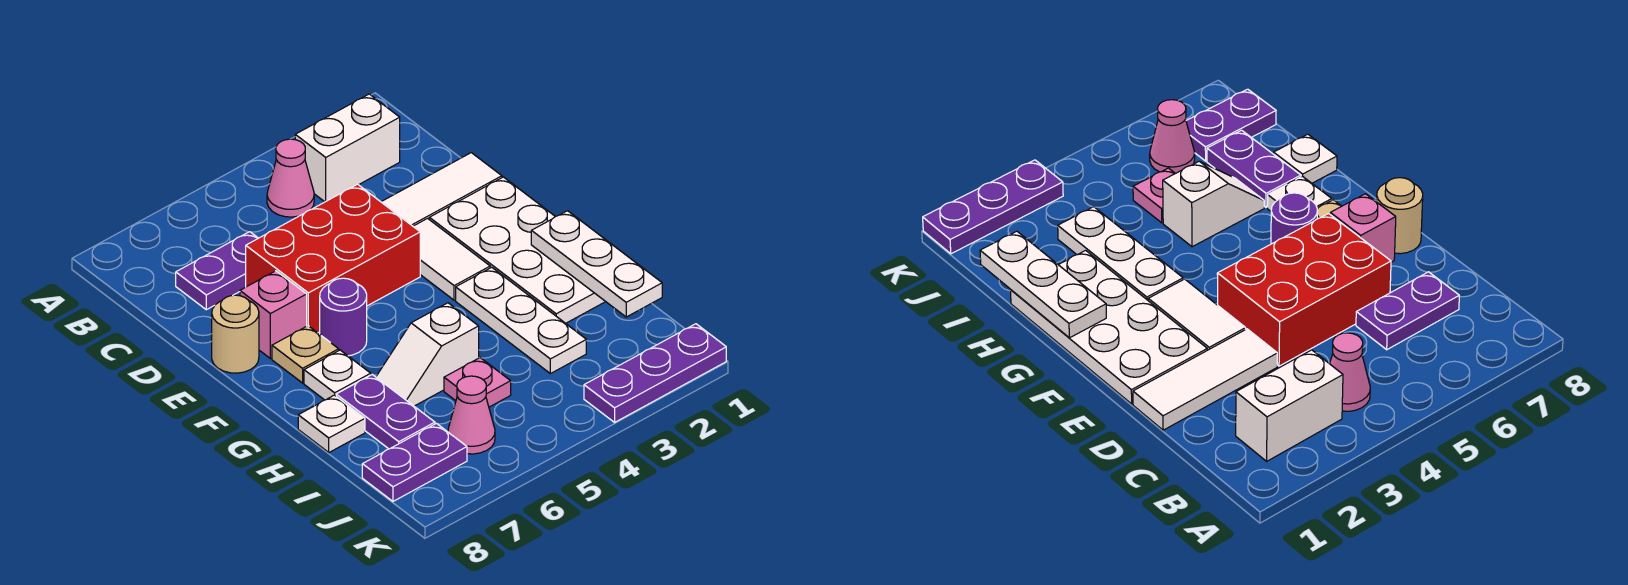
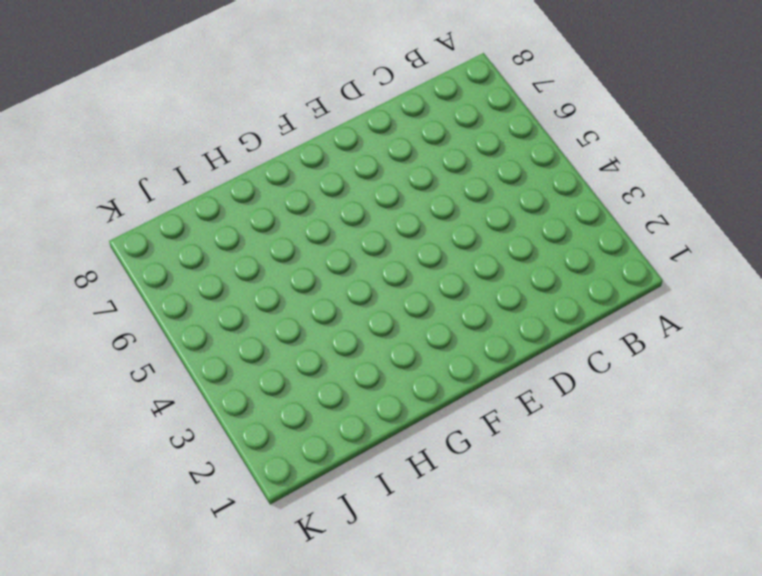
none -> white brick B2:B3 level 1
none -> pink cone B4 level 1
none -> purple plate C6:C7 level 1

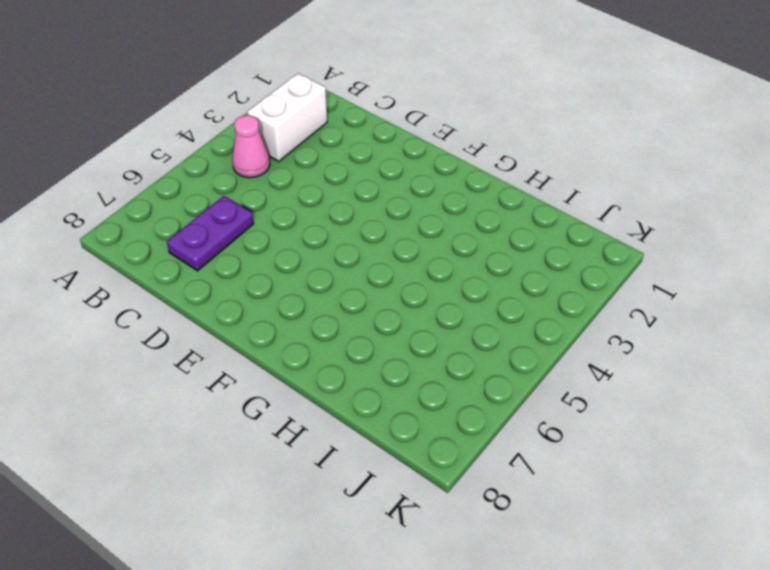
none -> white tile D1:D3 level 1
none -> red brick D4:E6 level 1
none -> white plate E1:H2 level 1

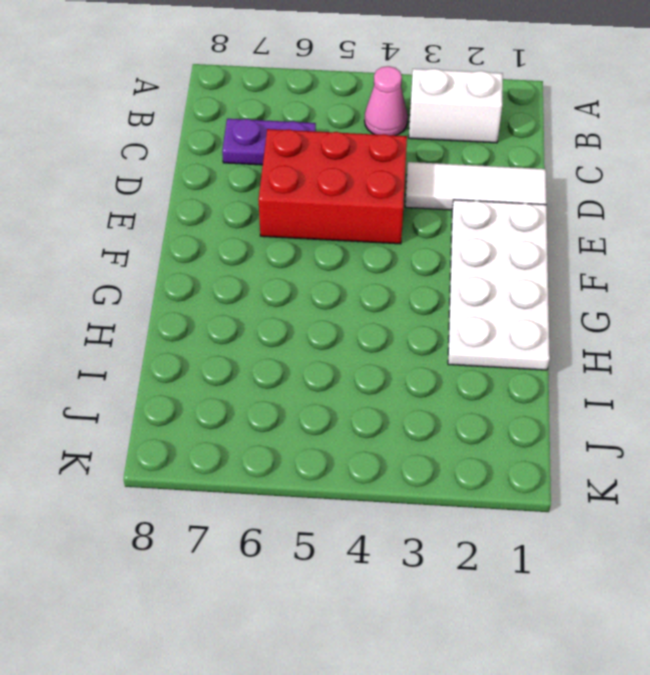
none -> white tile E3:F3 level 1
none -> pink brick E7 level 1
none -> tan round brick E8 level 1

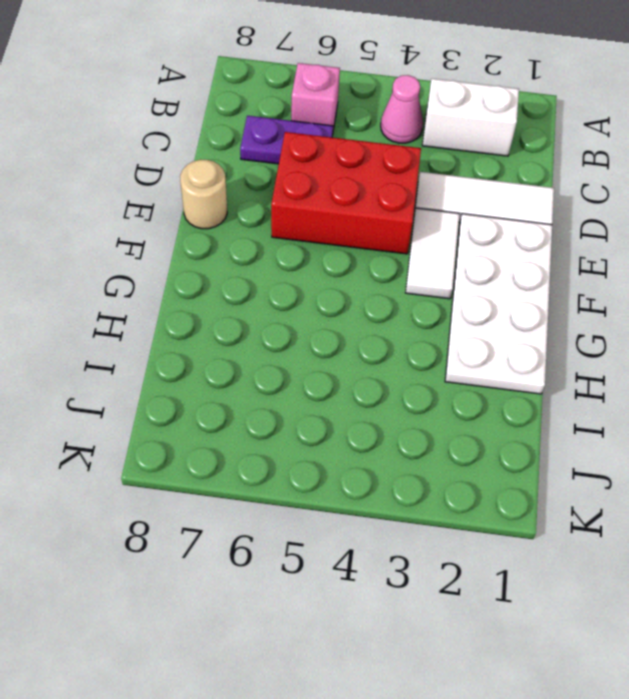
pink brick B6 level 1 -> pink brick E7 level 1
none -> purple round brick F6 level 1
none -> tan plate F7 level 1
none -> white plate G3:I3 level 1

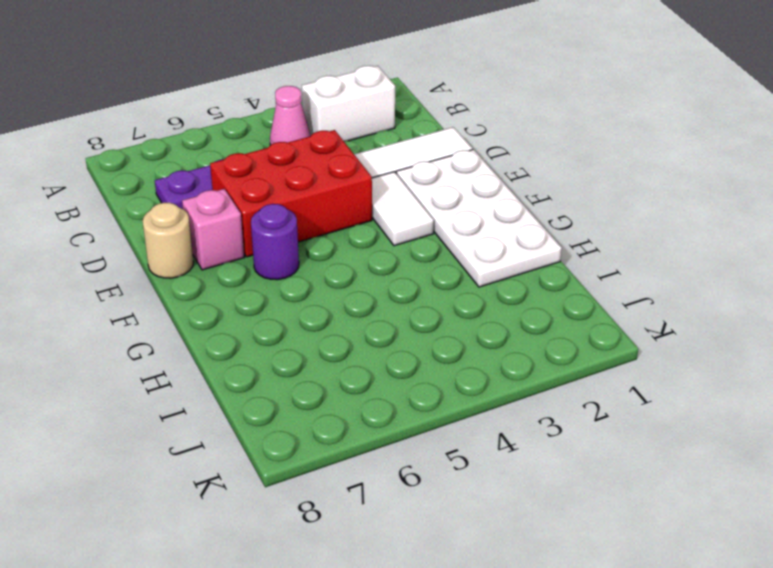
none -> tan plate F7 level 1
none -> white plate G3:I3 level 1
none -> white plate G7 level 1

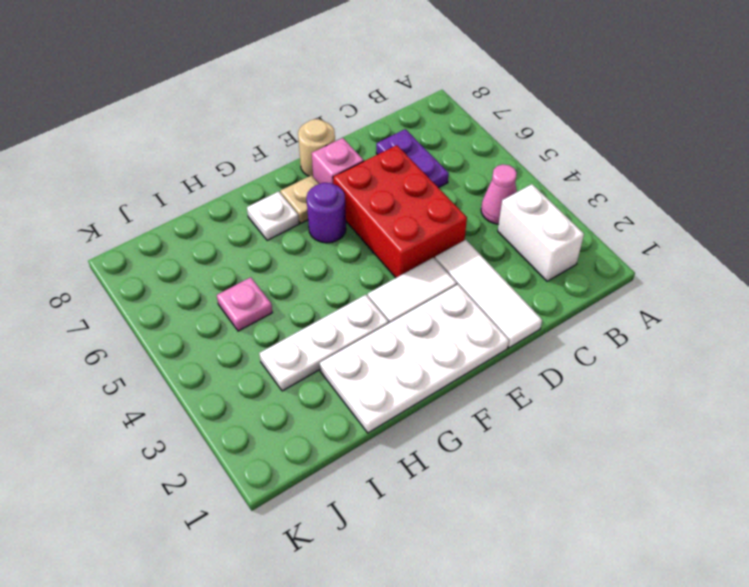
none -> white slope H5:H6 level 1 top 5
none -> purple plate H7:I7 level 1
none -> white plate H8 level 1

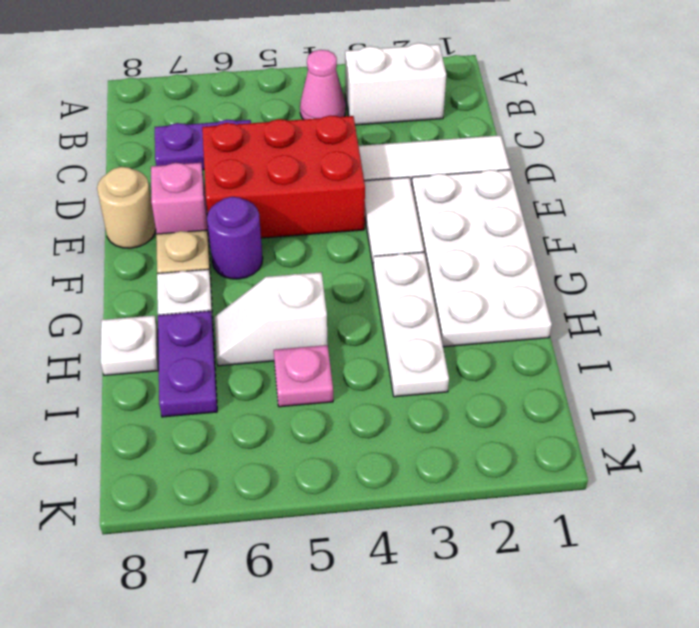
none -> pink cone J6 level 1
none -> purple plate J7:J8 level 1
none -> purple plate K1:K3 level 1

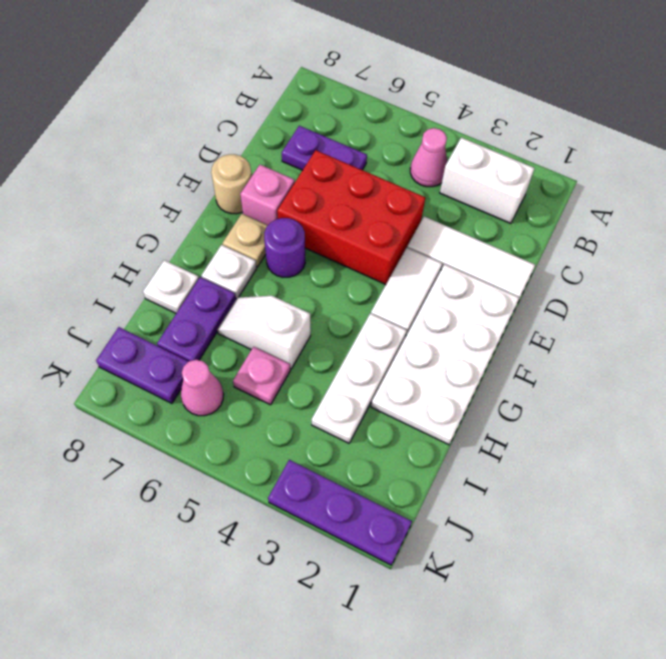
none -> white plate G1:I1 level 2

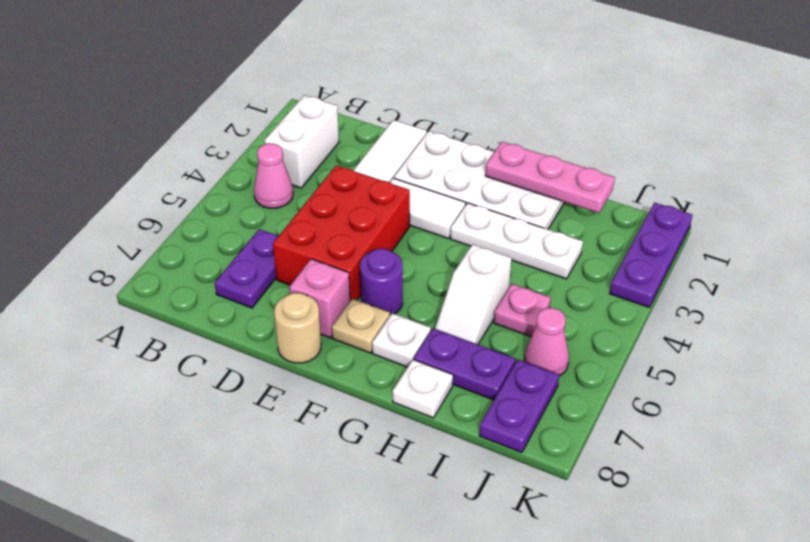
pink plate G1:I1 level 2 -> white plate G1:I1 level 2

